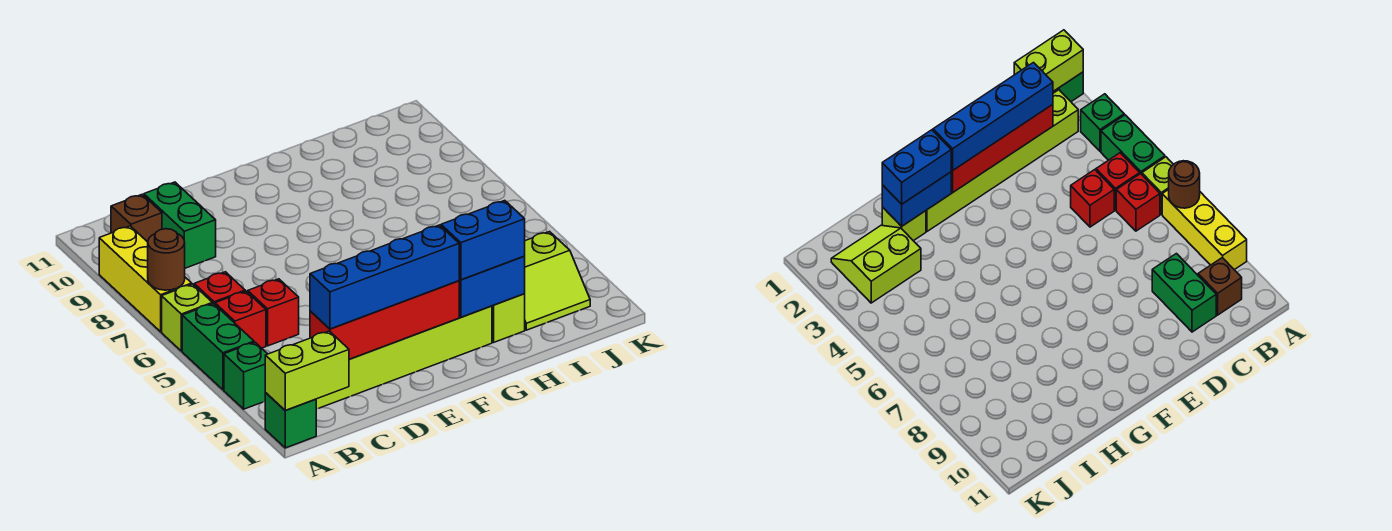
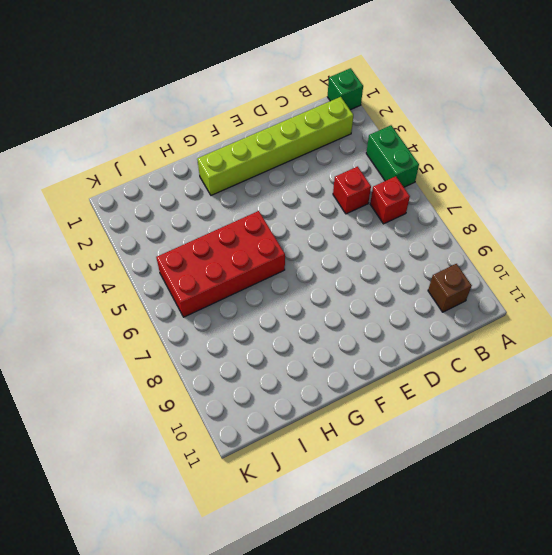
red brick G5:J6 level 1 -> none
none -> green brick A3 level 1
none -> lime brick A6 level 1
none -> yellow brick A7:A9 level 1

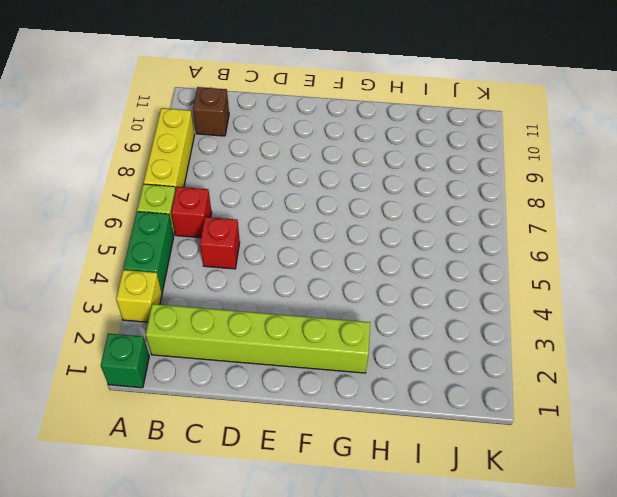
yellow brick A3 level 1 -> green brick A3 level 1
none -> red brick B5 level 1
none -> green brick C9:C10 level 1
none -> lime brick H2 level 1

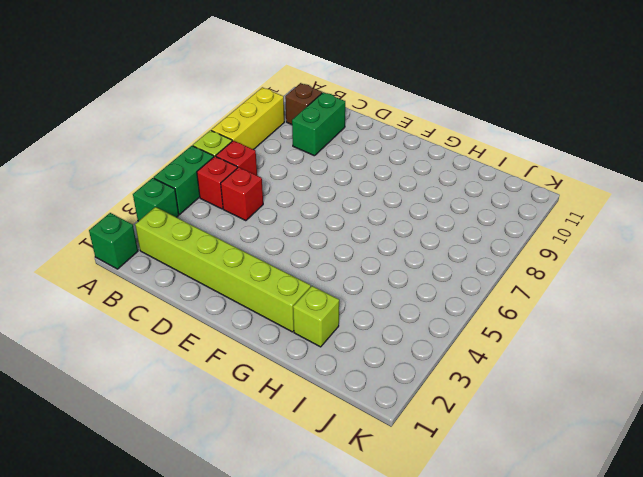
none -> lime slope I2:J3 level 1 top 3
none -> lime brick A1:B1 level 2
none -> brown round brick A7 level 2

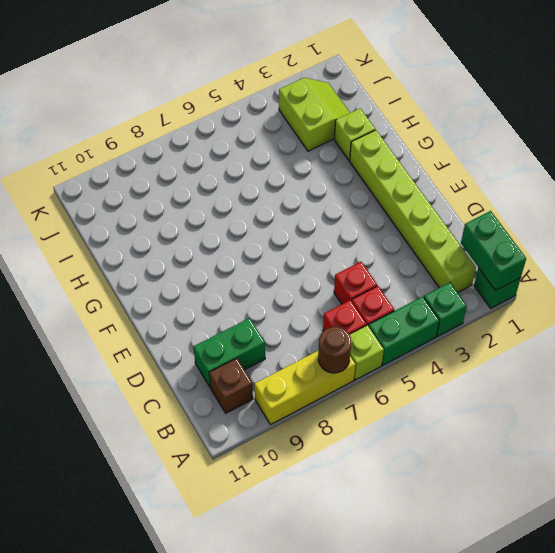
green brick A1:B1 level 2 -> lime brick A1:B1 level 2
none -> red brick C2:F2 level 2
none -> blue brick G2:H2 level 2
none -> blue brick C2:F2 level 3

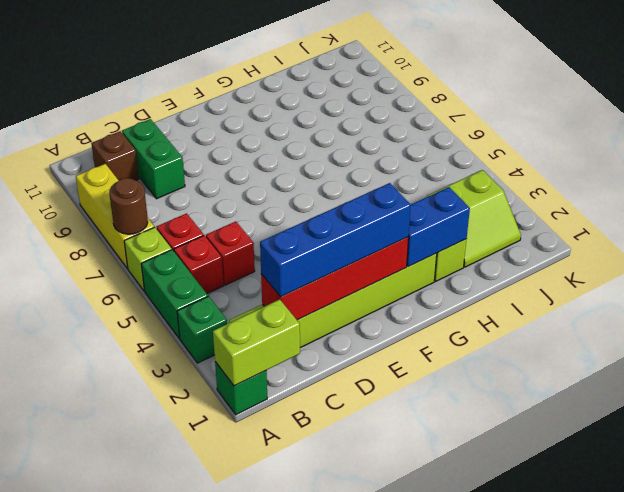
none -> blue brick G2:H2 level 3

